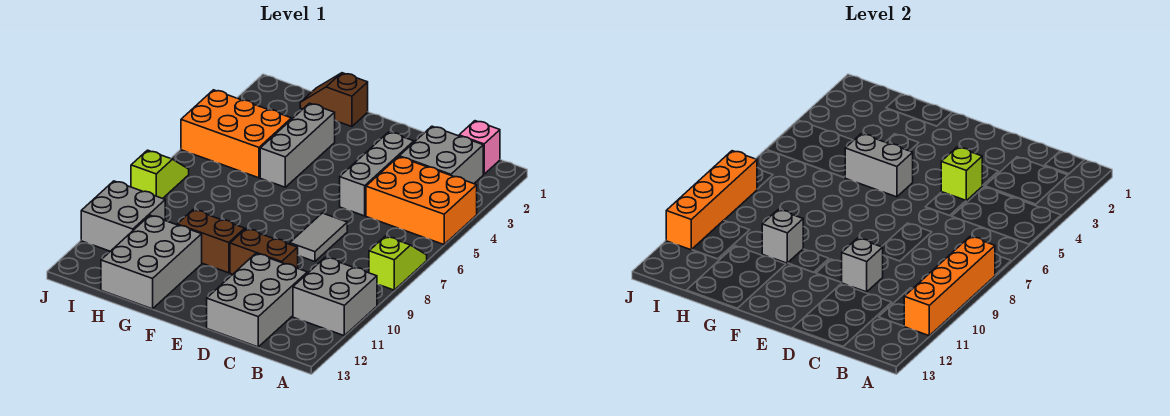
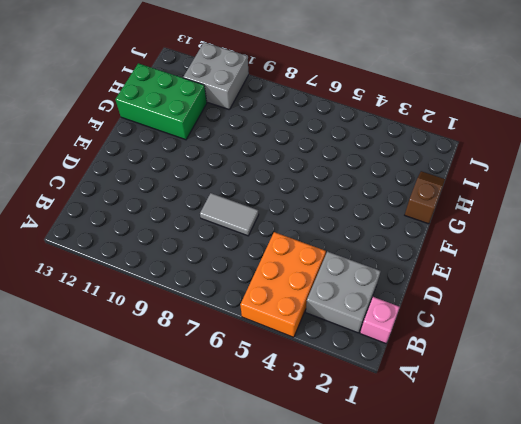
green brick G11:H13 level 1 -> grey brick G11:H13 level 1
none -> lime slope A7:A8 level 1 top 8
none -> grey brick A10:B11 level 1
none -> grey brick C11:D13 level 1

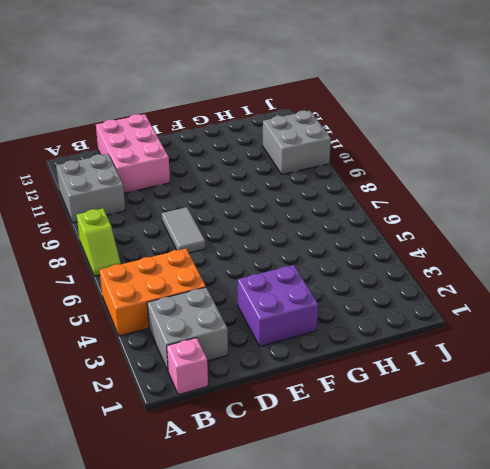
pink brick C11:D13 level 1 -> grey brick C11:D13 level 1
purple brick E2:F3 level 1 -> none
none -> grey brick D3:D5 level 1
none -> brown brick D10:E10 level 1
none -> brown brick F10:G10 level 1

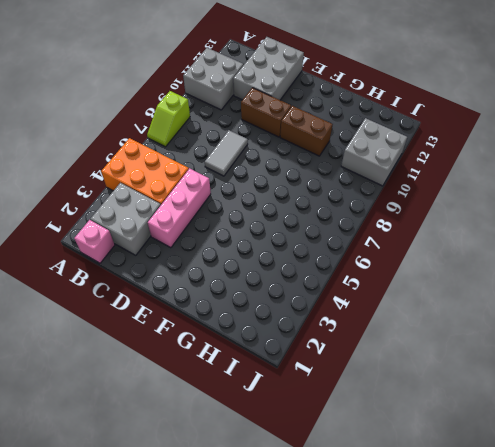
pink brick D3:D5 level 1 -> grey brick D3:D5 level 1
none -> brown slope G1:H1 level 1 top G
none -> grey brick G3:G5 level 1
none -> grey brick G11:H13 level 1

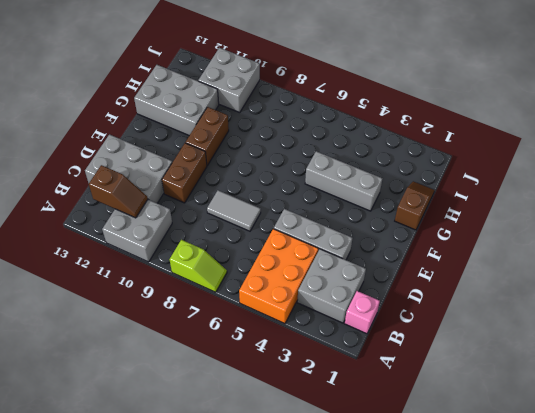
brown slope B11:B12 level 2 top 12 -> none
none -> orange brick H4:J5 level 1
none -> lime slope J7:J8 level 1 top 8
none -> orange brick A8:A11 level 2

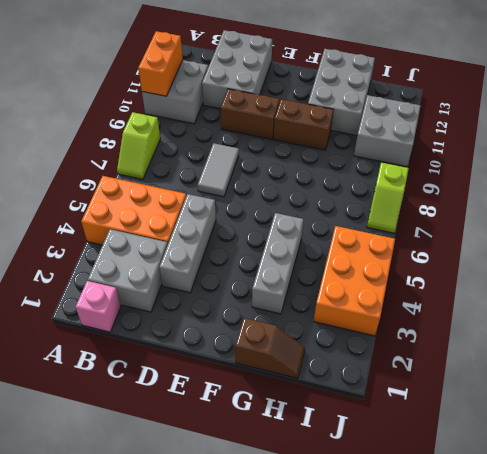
orange brick A10:A11 level 2 -> orange brick A8:A11 level 2
orange brick I3:J5 level 1 -> orange brick H4:J5 level 1
none -> lime brick D4 level 2
none -> grey brick D10 level 2
none -> grey brick F5:G5 level 2

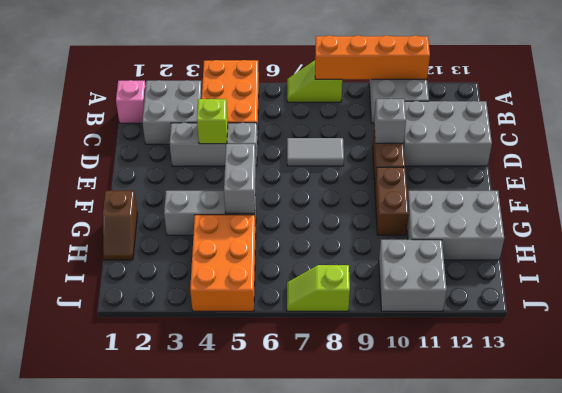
none -> grey brick G10 level 2
none -> orange brick J8:J11 level 2

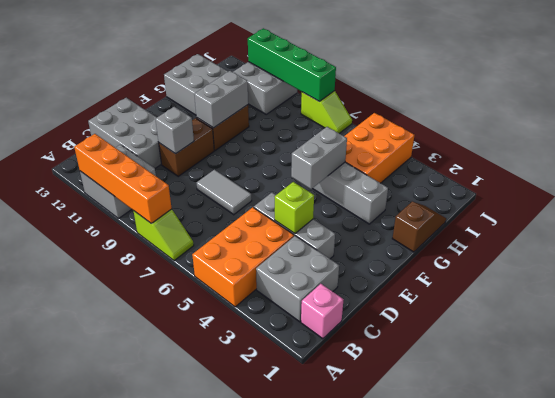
grey brick F10:G10 level 2 -> grey brick G10 level 2
green brick J8:J11 level 2 -> orange brick J8:J11 level 2

